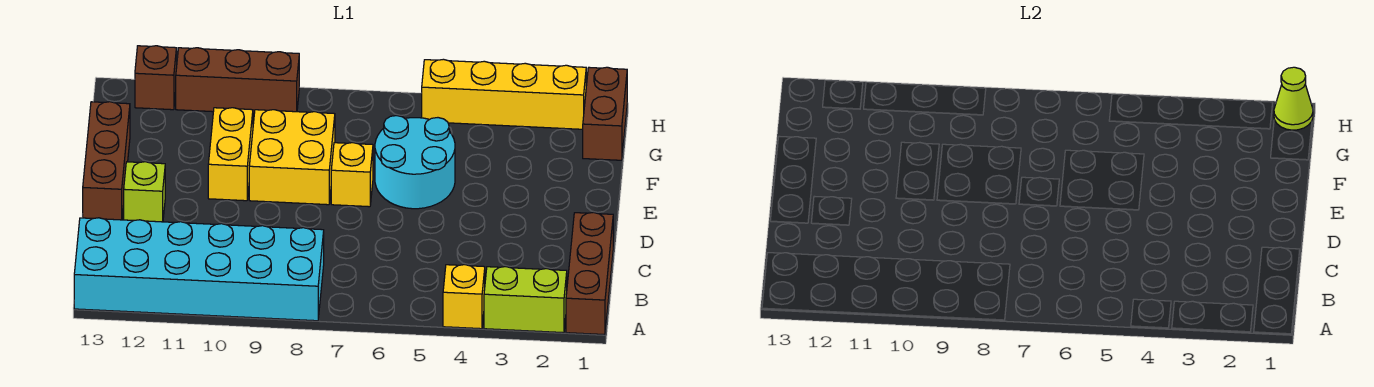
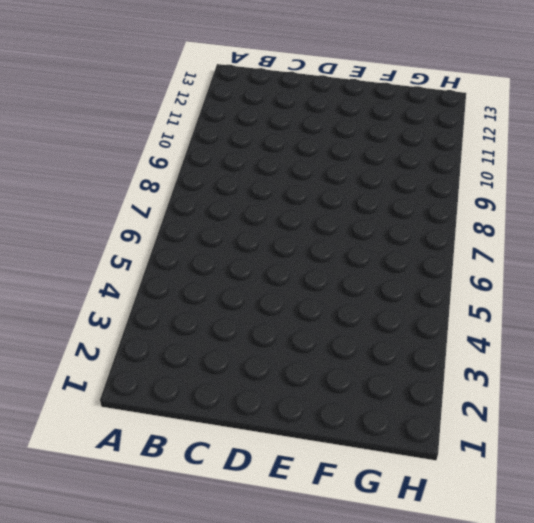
none -> brown brick A1:C1 level 1
none -> lime brick A2:A3 level 1
none -> yellow brick A4 level 1

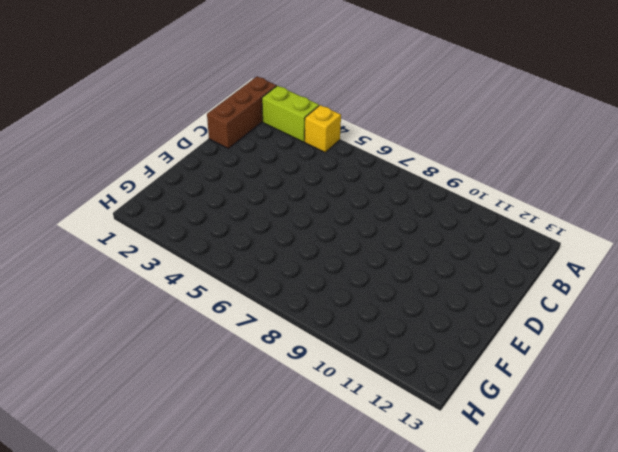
none -> cyan brick A8:B13 level 1
none -> lime brick D12 level 1
none -> brown brick D13:F13 level 1

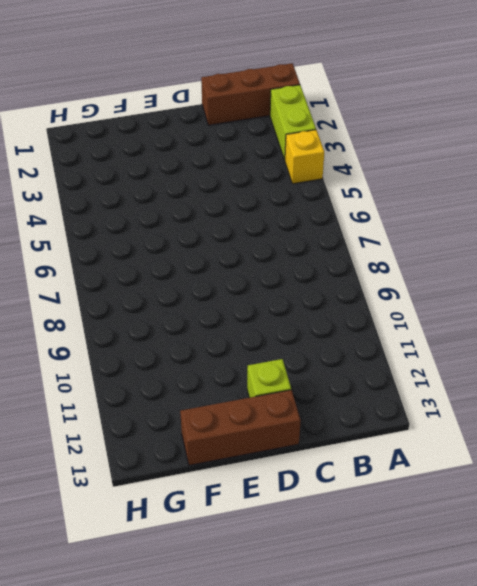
none -> cyan brick A8:B13 level 1
none -> cyan round brick E5:F6 level 1
none -> yellow brick E7 level 1

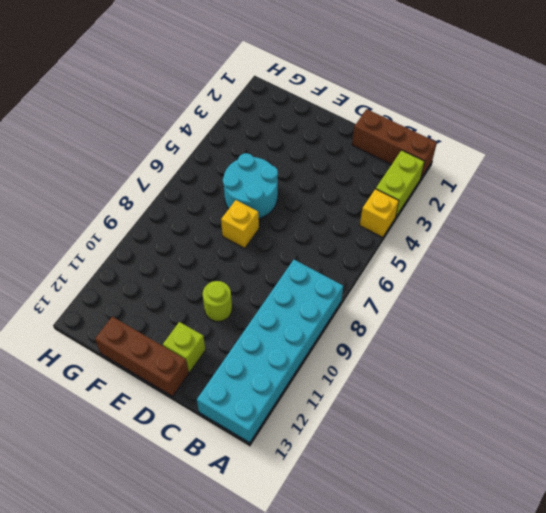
lime round brick D10 level 1 -> none
none -> yellow brick E8:F9 level 1
none -> yellow brick E10:F10 level 1
none -> brown brick G1:H1 level 1

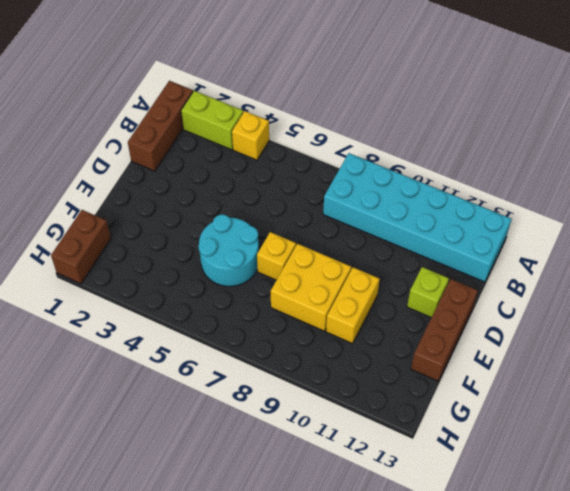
none -> yellow brick H2:H5 level 1
none -> brown brick H9:H11 level 1
none -> brown brick H12 level 1

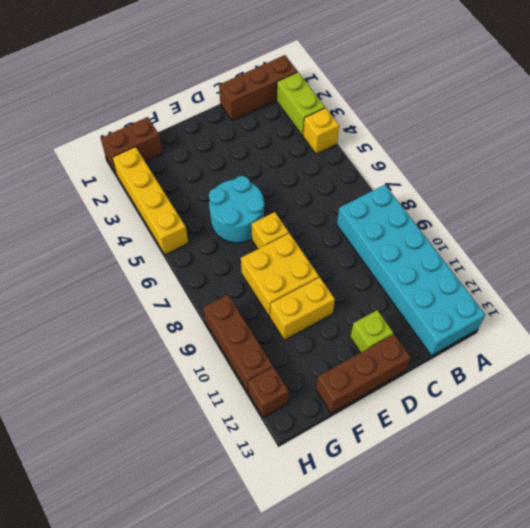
none -> lime cone H1 level 2

